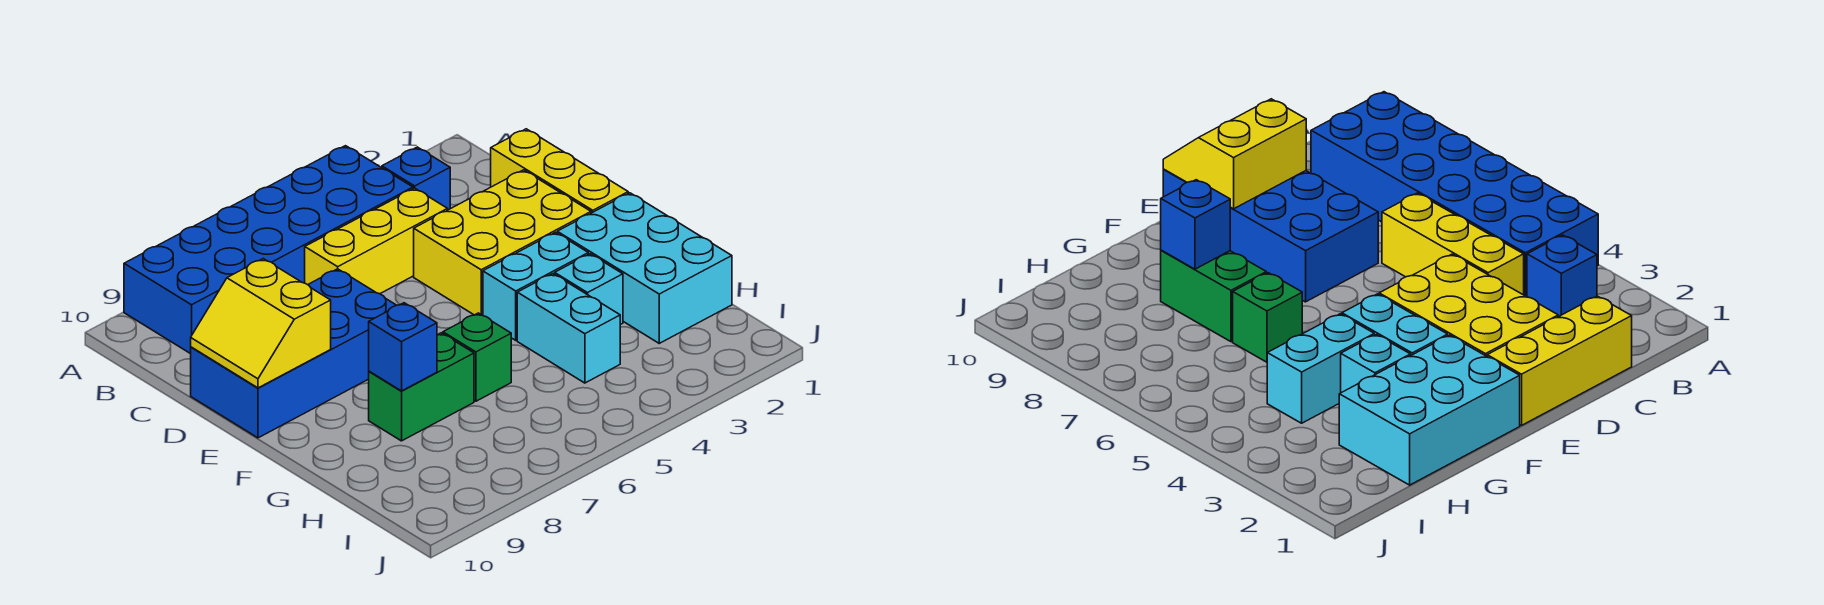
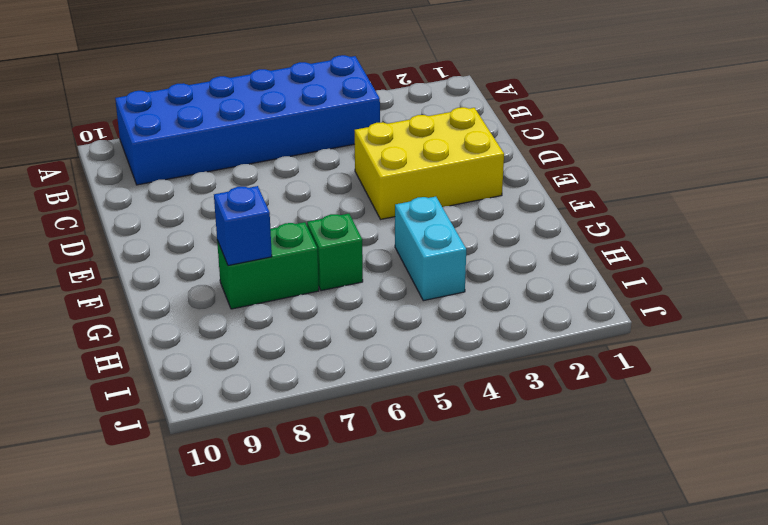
none -> blue brick B3 level 1
none -> yellow brick C1:E1 level 1
none -> yellow brick C4:C6 level 1

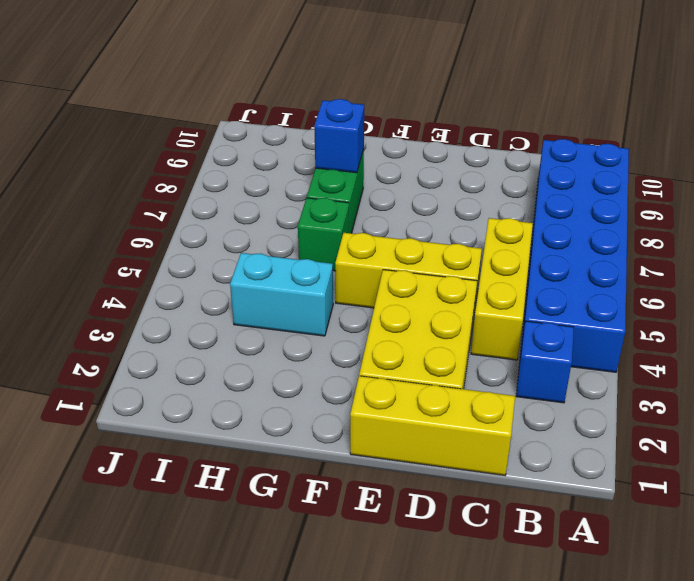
yellow brick D5:F5 level 1 -> none
none -> blue brick D7:E10 level 1
none -> cyan brick F1:H2 level 1
none -> cyan brick F3:F4 level 1

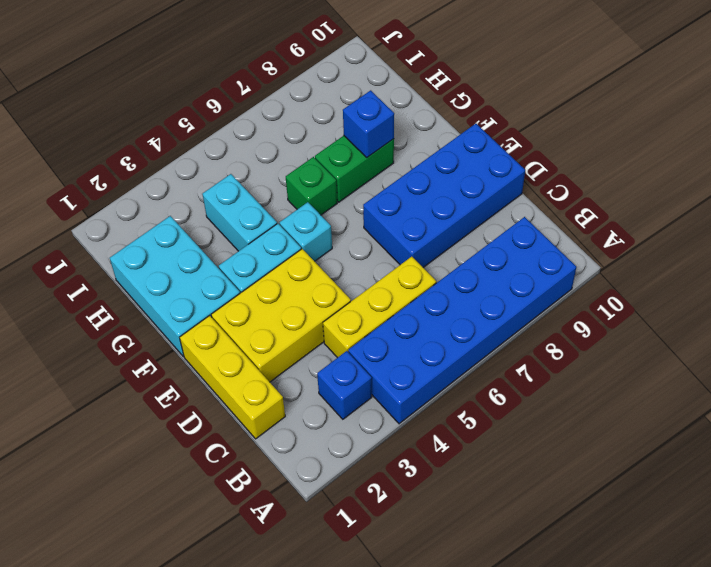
cyan brick F5 level 1 -> cyan brick G3 level 1
none -> yellow slope D9:E10 level 2 top 9

